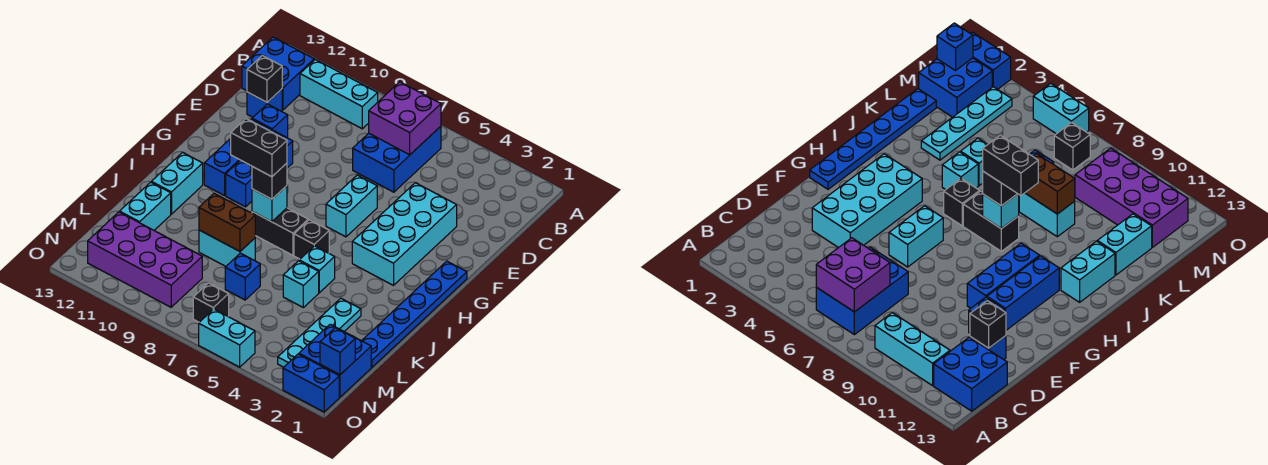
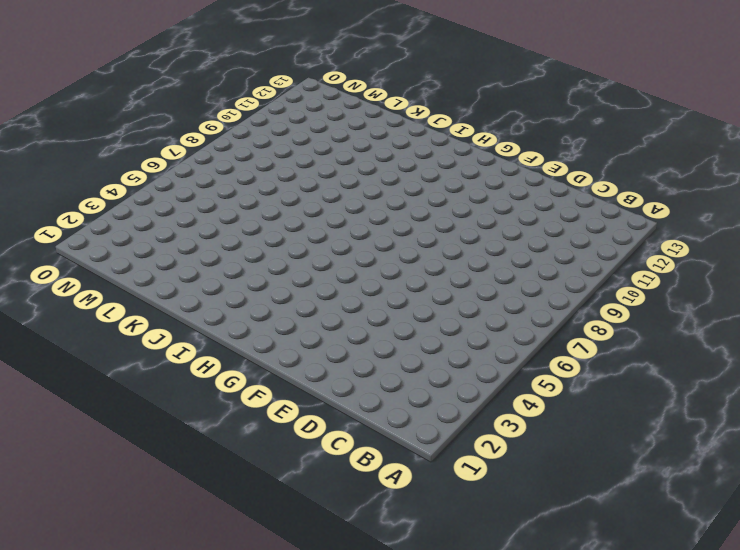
none -> blue brick B6:D7 level 1
none -> cyan brick B9:B11 level 1
none -> blue brick B12:C13 level 1
none -> blue brick D12 level 1

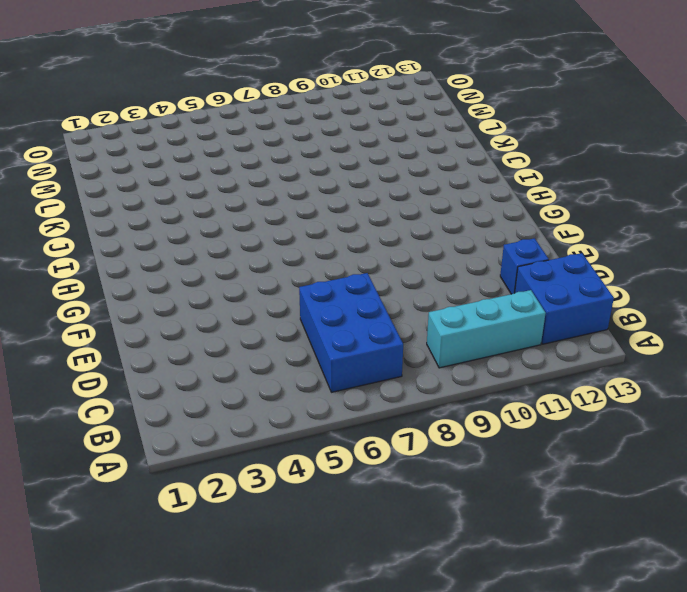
none -> cyan brick E3:H4 level 1
none -> blue brick E11 level 1
none -> cyan brick F6:G6 level 1
none -> blue brick F10:H10 level 1

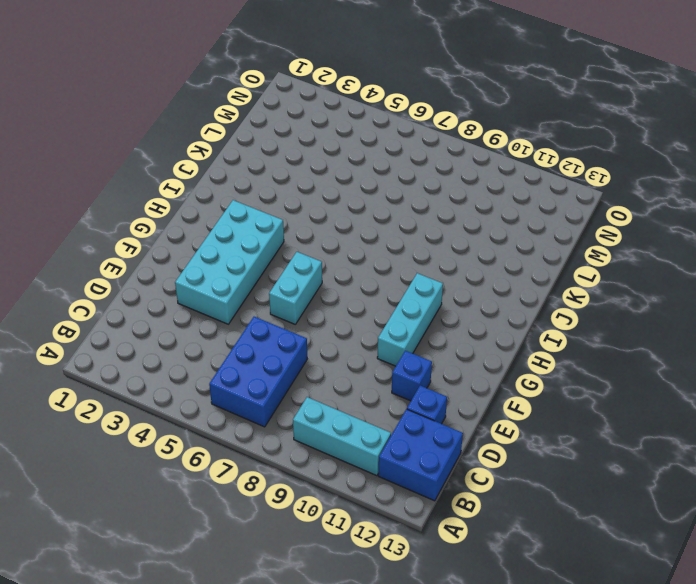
cyan brick F10:H10 level 1 -> blue brick F10:H10 level 1
none -> blue brick F11:H11 level 1
none -> blue plate G1:L1 level 1
none -> black brick I6 level 1
none -> black brick I7:I8 level 1

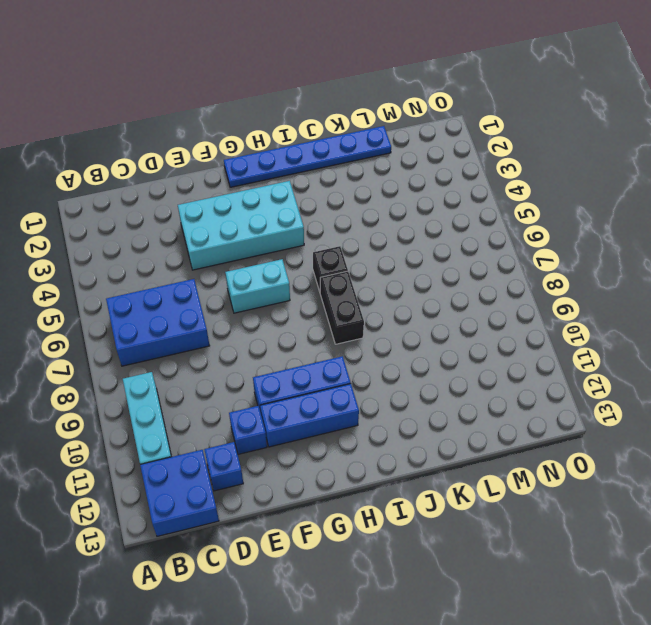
none -> cyan brick I12:J12 level 1
none -> cyan brick J5 level 1
none -> cyan plate K3:N3 level 1
none -> cyan brick K5 level 1

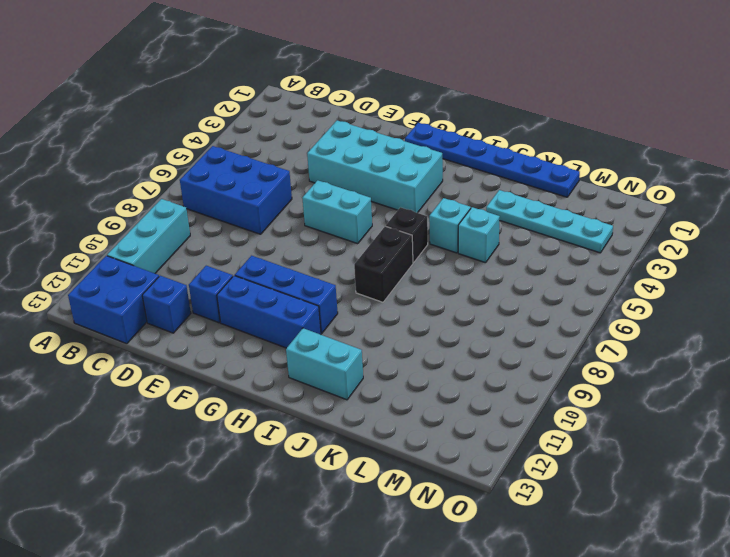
none -> cyan brick K8:K9 level 1
none -> cyan brick K12:L12 level 1
none -> blue brick L7 level 1
none -> blue brick M1:N2 level 1

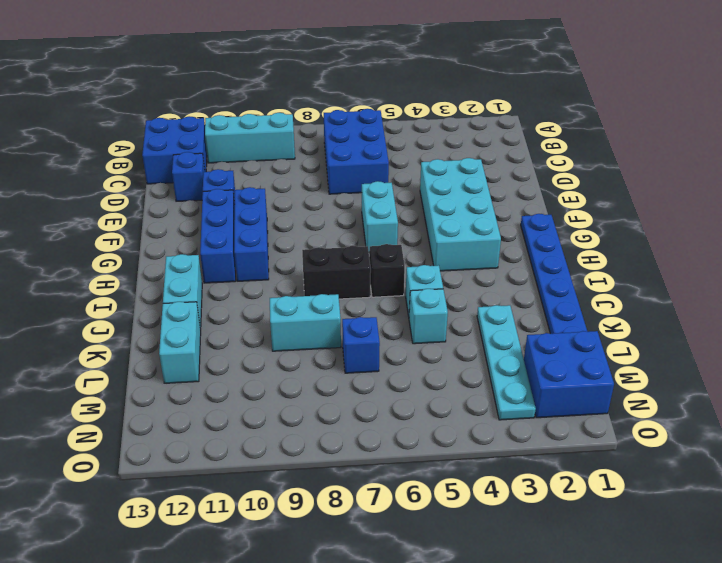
none -> purple brick M9:N12 level 1
none -> black brick N7 level 1
none -> blue brick O1:O2 level 1
none -> cyan brick O5:O6 level 1

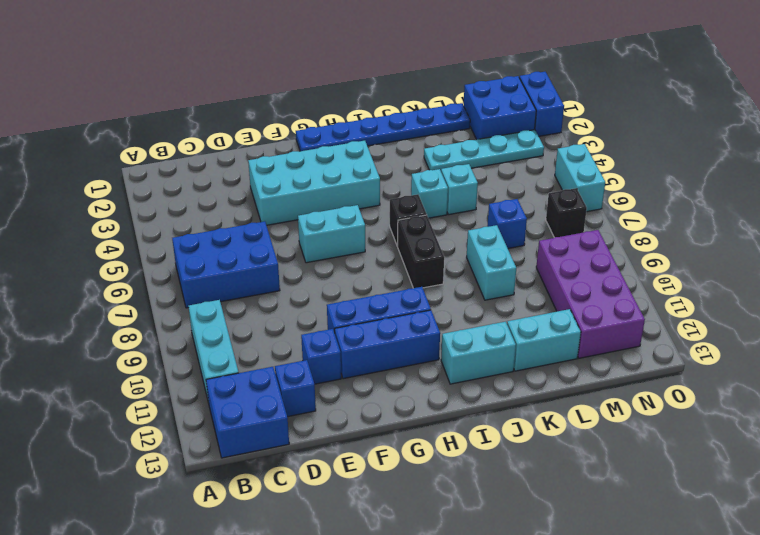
none -> purple brick B6:C7 level 2
none -> black brick D12 level 2
none -> cyan brick I8 level 2
none -> brown brick K8:K9 level 2

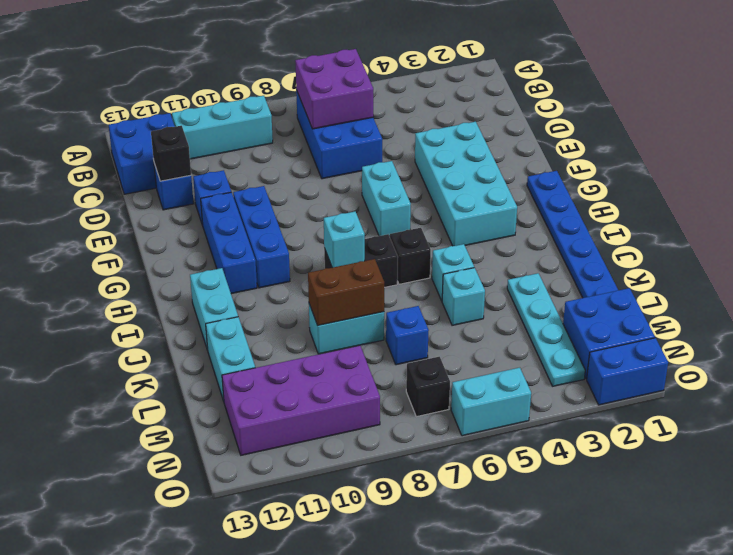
none -> blue brick N1 level 2
none -> black brick I8 level 3
none -> black brick I8:I9 level 4

